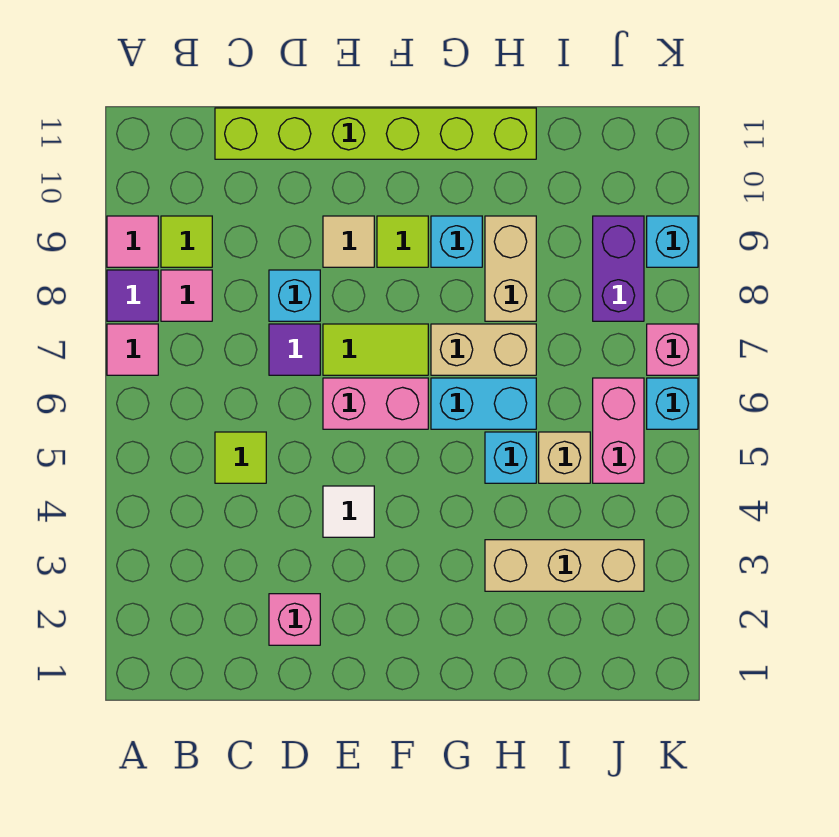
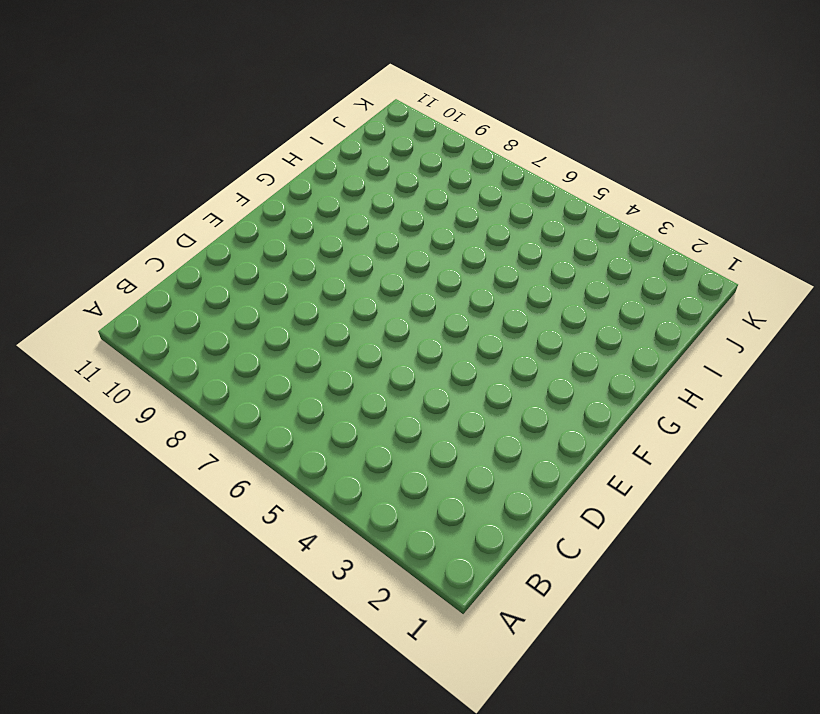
none -> pink tile A7 level 1
none -> purple tile A8 level 1
none -> pink tile A9 level 1

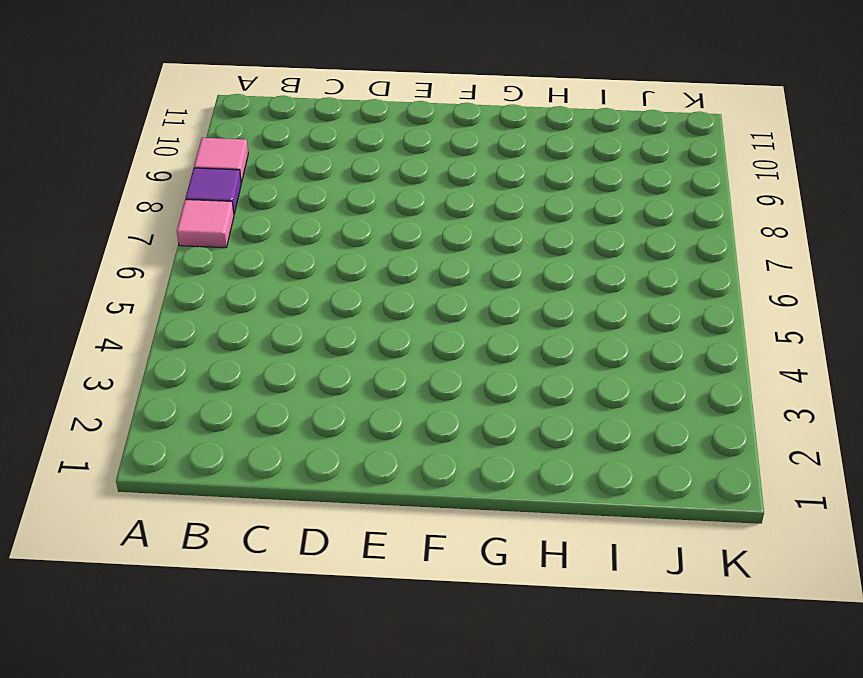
none -> pink tile B8 level 1
none -> lime tile B9 level 1
none -> lime tile C5 level 1

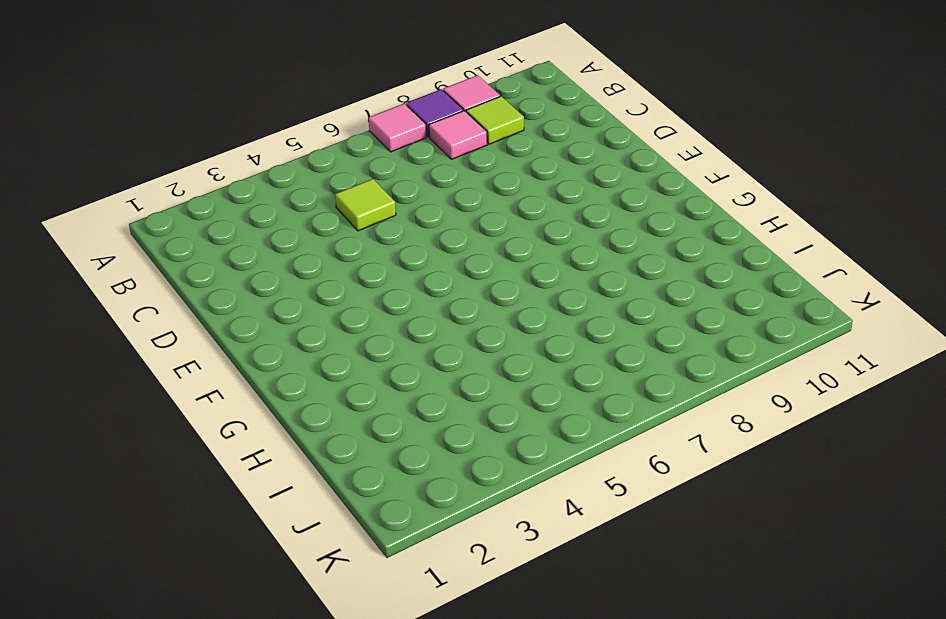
none -> lime brick C11:H11 level 1
none -> pink brick D2 level 1
none -> purple tile D7 level 1

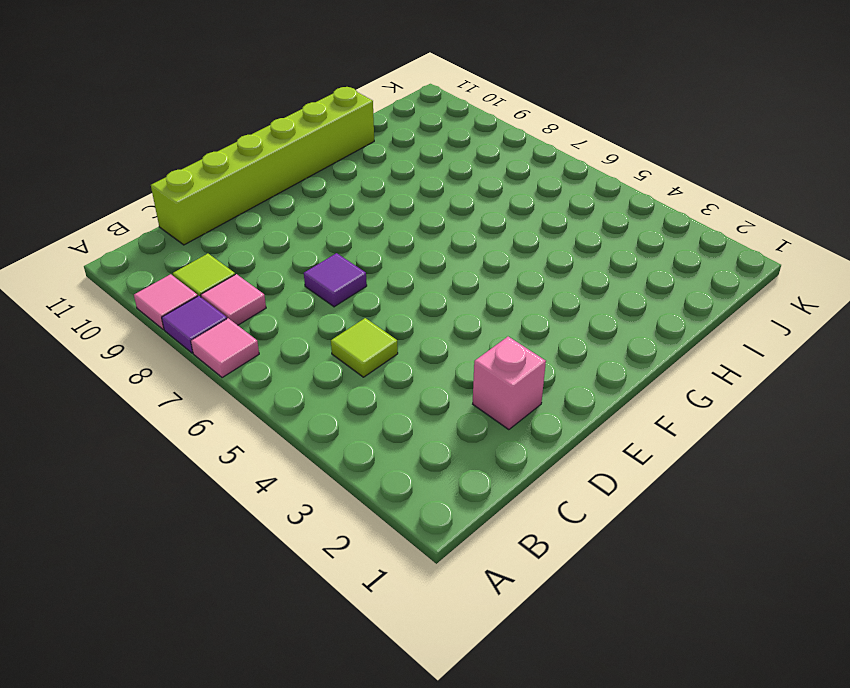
none -> cyan brick D8 level 1
none -> white tile E4 level 1
none -> pink brick E6:F6 level 1

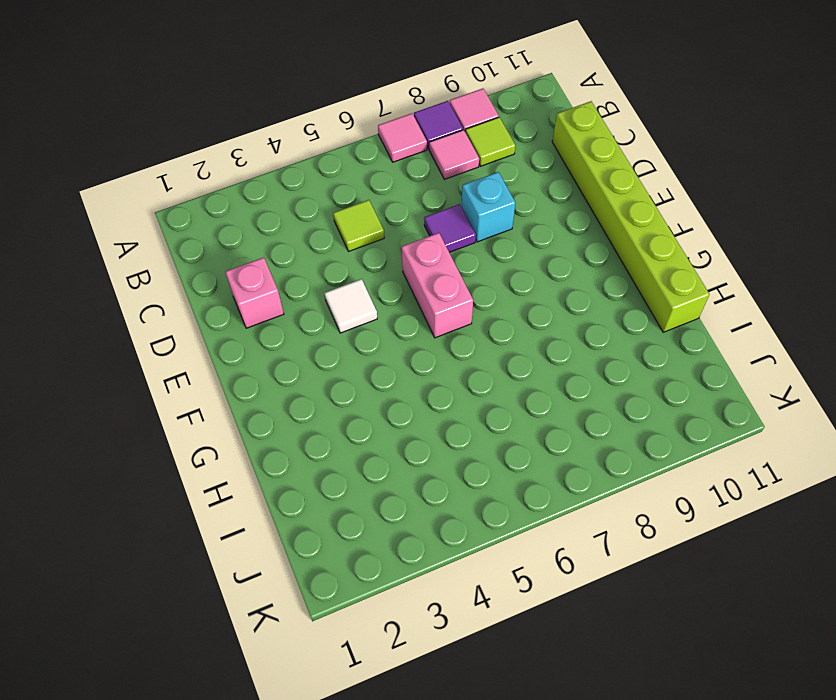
none -> lime tile E7:F7 level 1
none -> tan tile E9 level 1
none -> lime tile F9 level 1

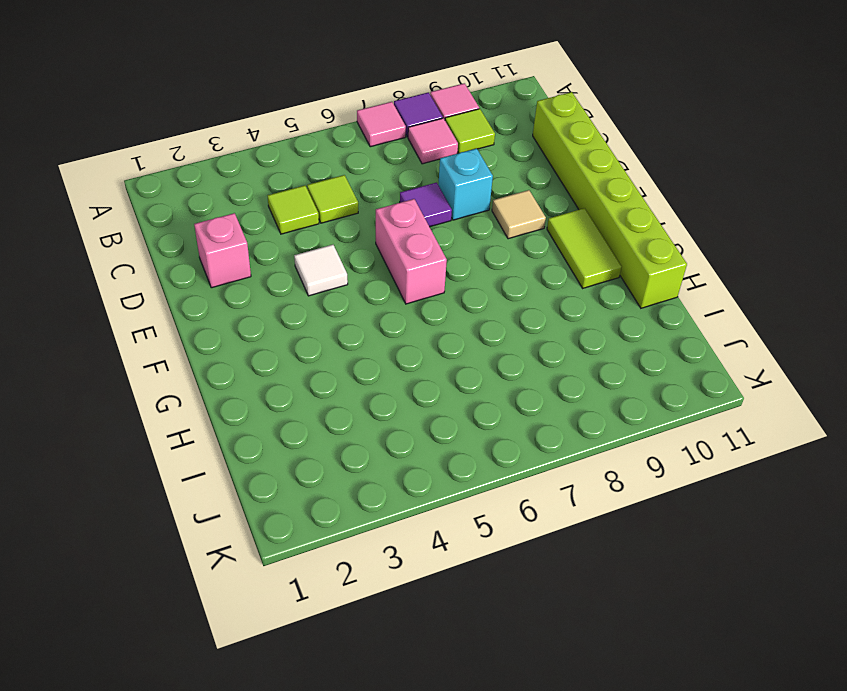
lime tile C4 level 1 -> lime tile F9 level 1
lime tile F10:G10 level 1 -> lime tile E7:F7 level 1
none -> cyan brick G6:H6 level 1
none -> tan brick G7:H7 level 1
none -> cyan brick G9 level 1

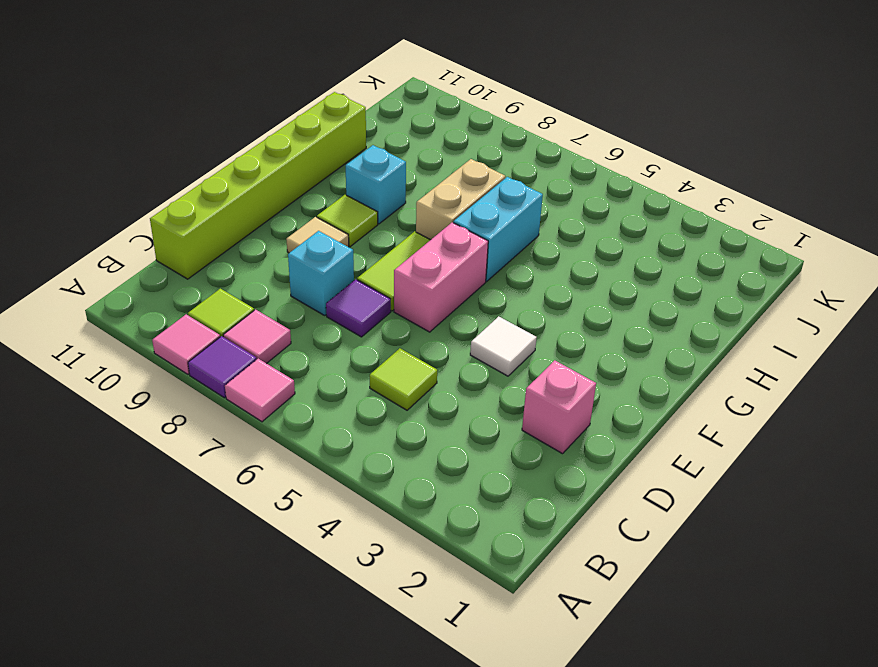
none -> tan brick H3:J3 level 1
none -> cyan brick H5 level 1
none -> tan brick H8:H9 level 1

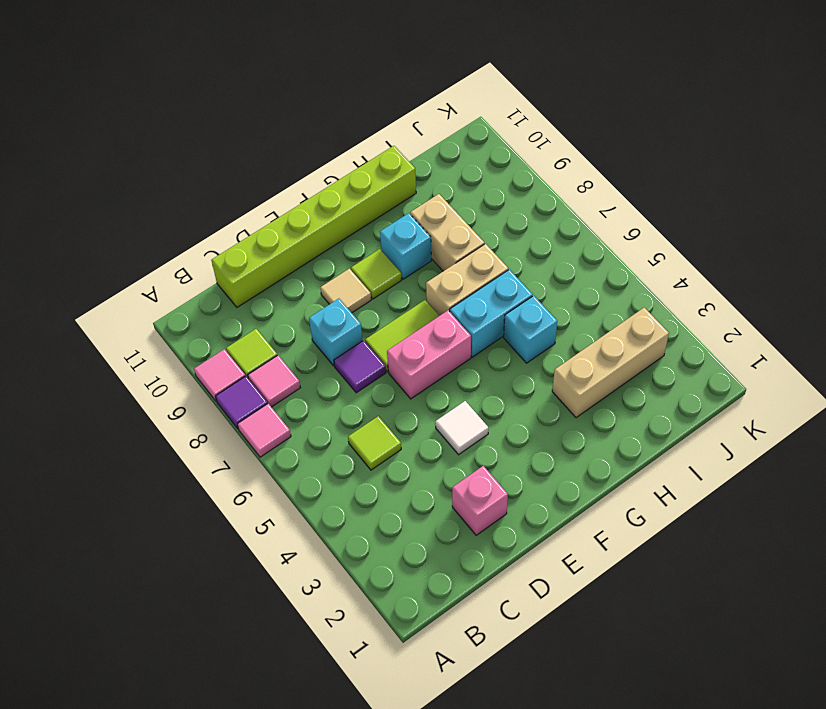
none -> tan brick I5 level 1
none -> pink brick J5:J6 level 1
none -> purple brick J8:J9 level 1

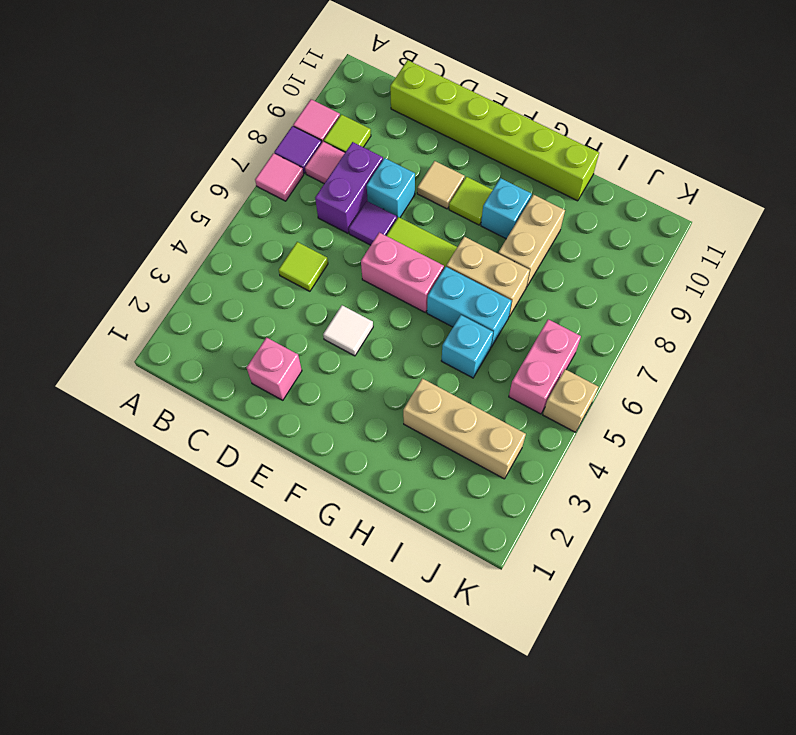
purple brick C7:C8 level 1 -> purple brick J8:J9 level 1
tan brick K5 level 1 -> tan brick I5 level 1
none -> cyan brick K6 level 1
none -> pink brick K7 level 1
none -> cyan brick K9 level 1

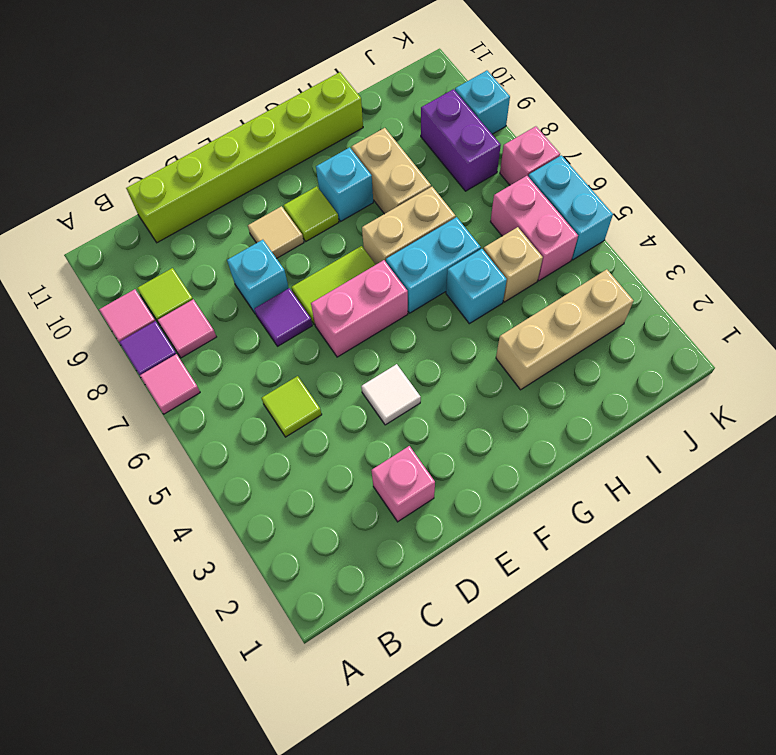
cyan brick K5:K6 level 1 -> cyan brick K6 level 1

